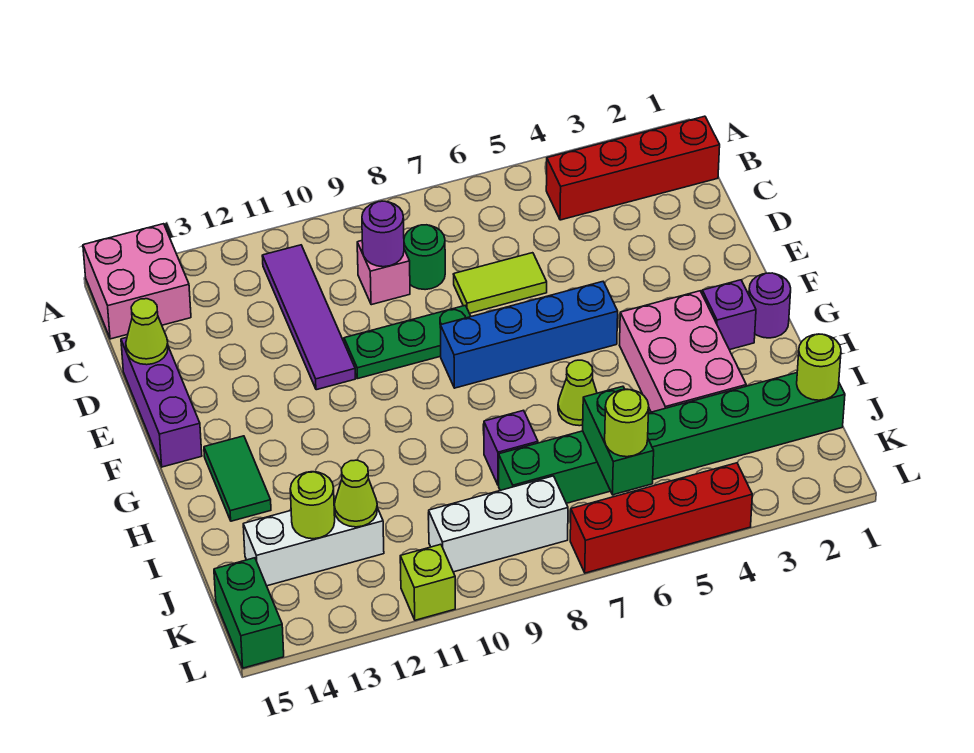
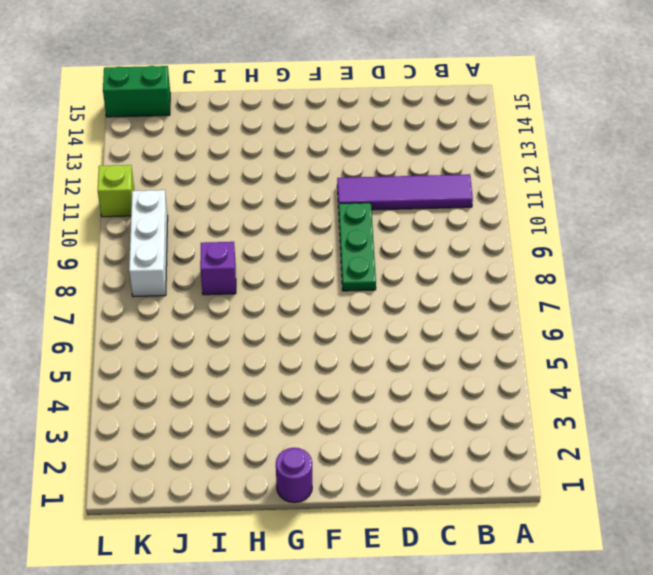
none -> pink brick A14:B15 level 1
none -> red brick B1:B4 level 1
none -> green round brick C8 level 1

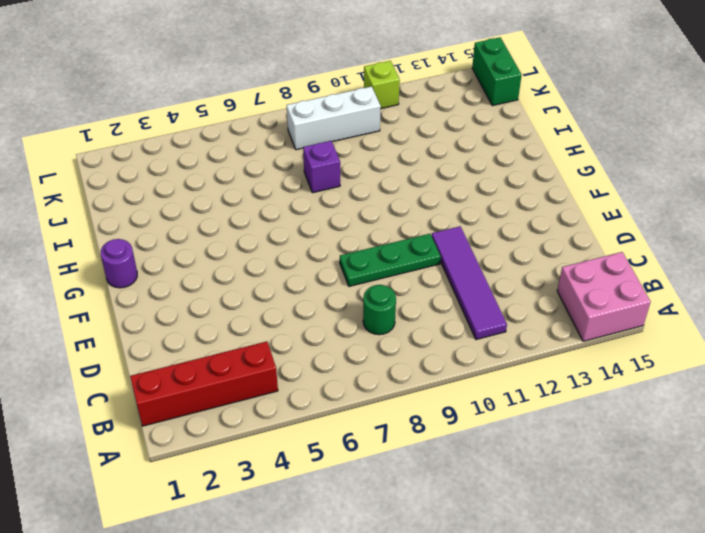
none -> pink brick C9 level 1
none -> lime tile D6:D7 level 1
none -> purple brick D15:F15 level 1

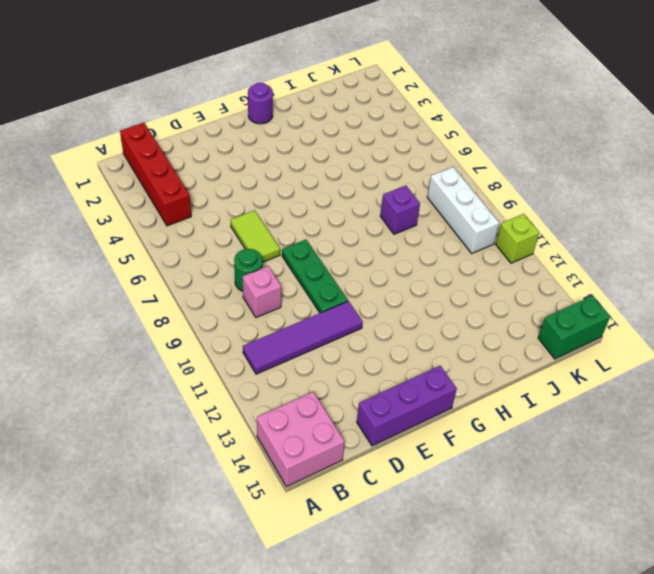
none -> blue brick F5:F8 level 1
none -> purple brick G2 level 1
none -> pink brick G3:I4 level 1

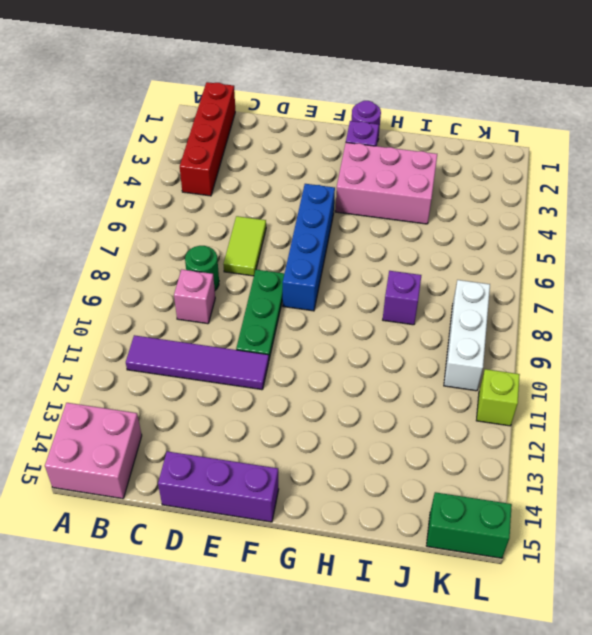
none -> green tile G14:H14 level 1
none -> lime cone H6 level 1
none -> green brick J1:J8 level 1

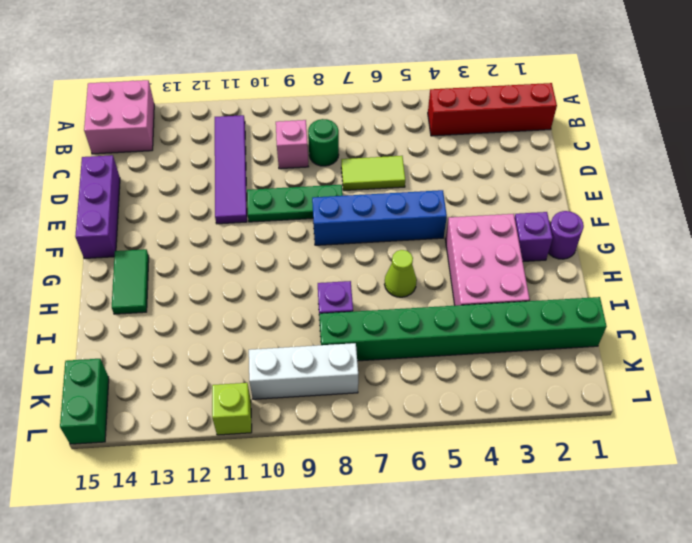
none -> white brick J12:J14 level 1
none -> red brick L4:L7 level 1
none -> purple round brick C9 level 2

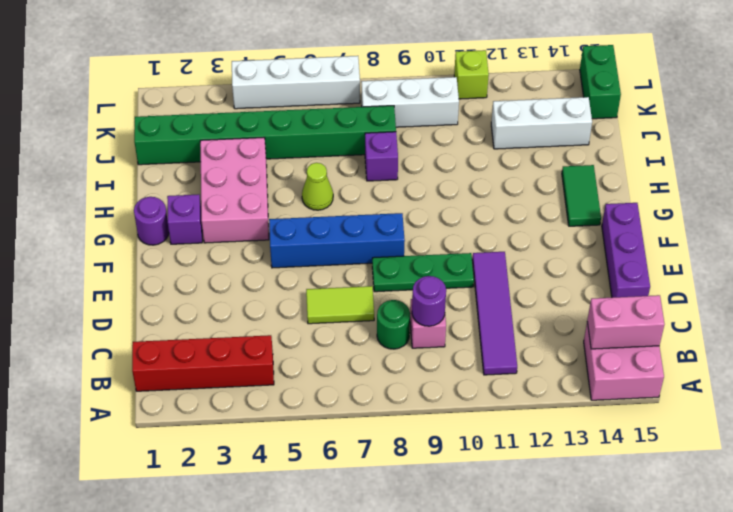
pink brick B14:B15 level 2 -> none
white brick L4:L7 level 1 -> red brick L4:L7 level 1
none -> lime cone D15 level 2
none -> lime round brick J1 level 2
none -> green brick J6:K6 level 2

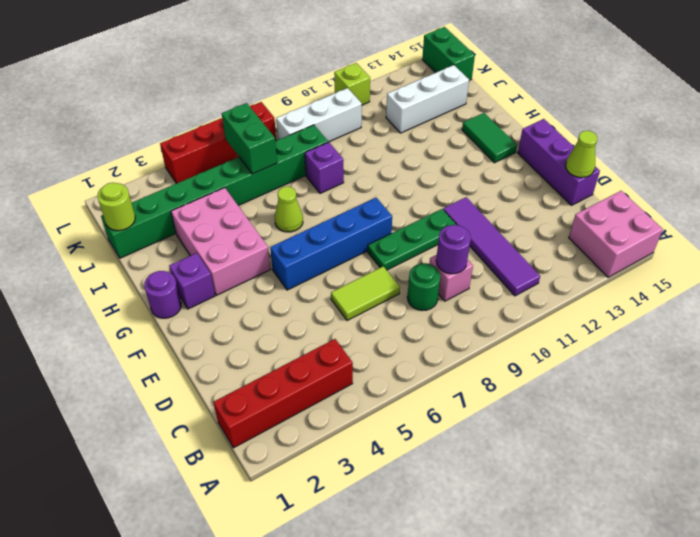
none -> lime cone J12 level 2
none -> lime round brick J13 level 2
none -> lime round brick K6 level 3

